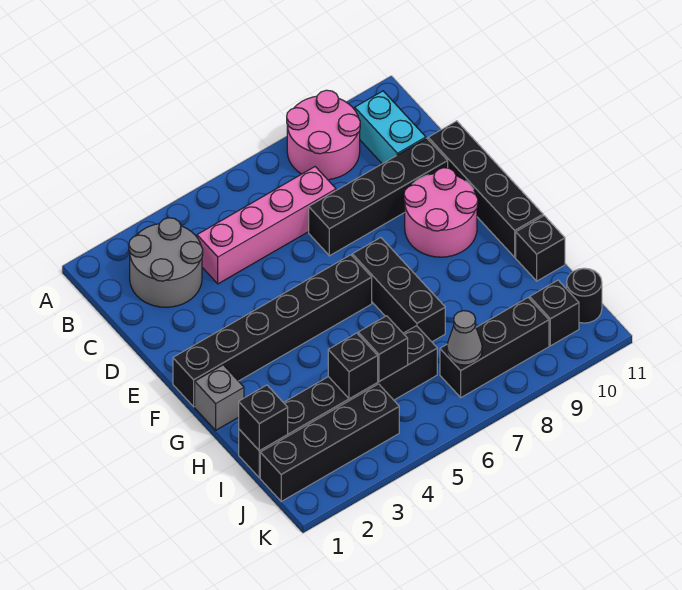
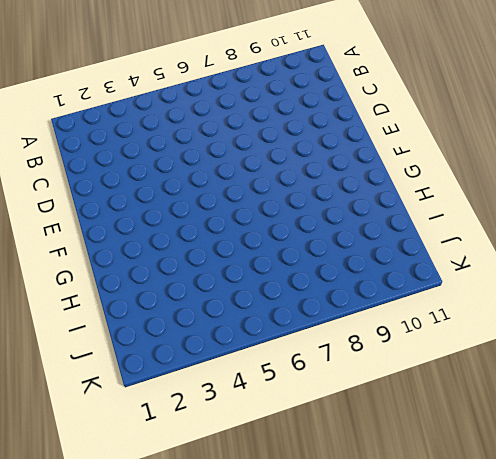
none -> pink round brick A8:B9 level 1
none -> grey round brick B2:C3 level 1
none -> cyan brick B10:C10 level 1

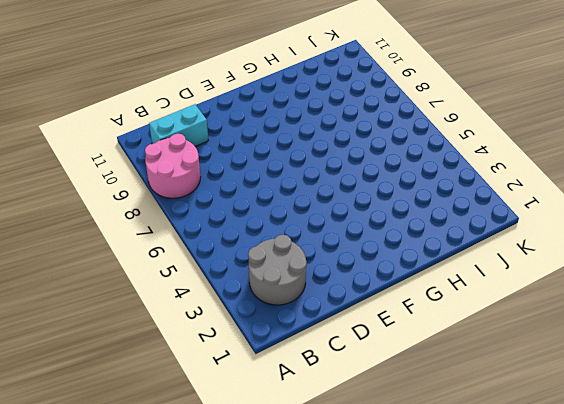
none -> pink brick C4:C7 level 1
none -> black brick D7:D10 level 1
none -> black brick D11:G11 level 1

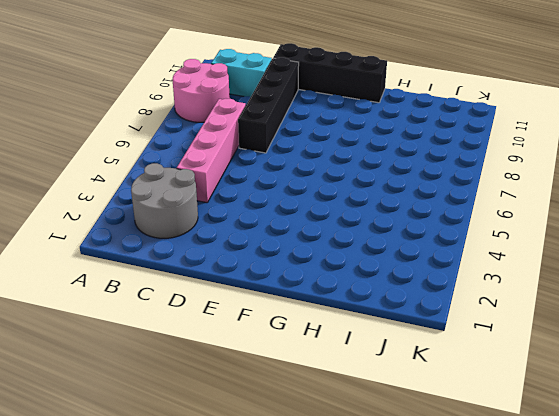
none -> pink round brick E9:F10 level 1
none -> black brick F1:F6 level 1
none -> black brick F7:H7 level 1

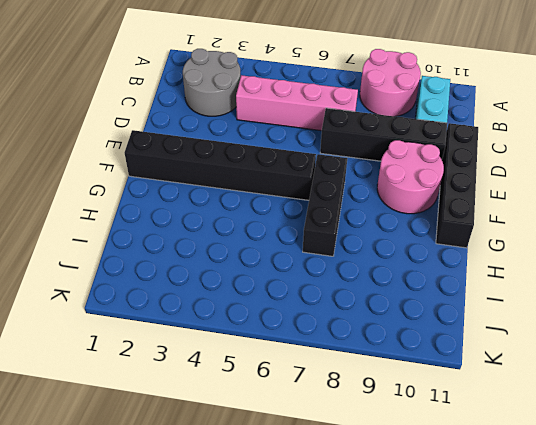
none -> grey brick G1 level 1
none -> black brick H11 level 1
none -> black brick I1:I6 level 1

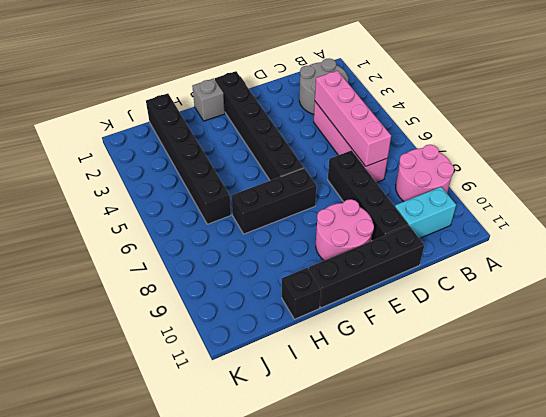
pink brick C4:C7 level 2 -> none
none -> black brick J1:J4 level 1
none -> black brick J7:J9 level 1
none -> black brick J10 level 1

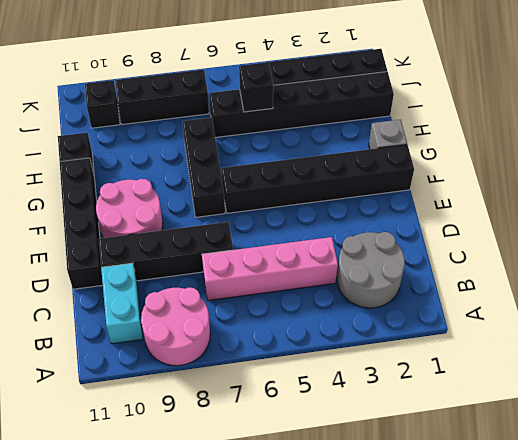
none -> black round brick J11 level 1
none -> black brick I1 level 2
none -> black brick I4 level 2

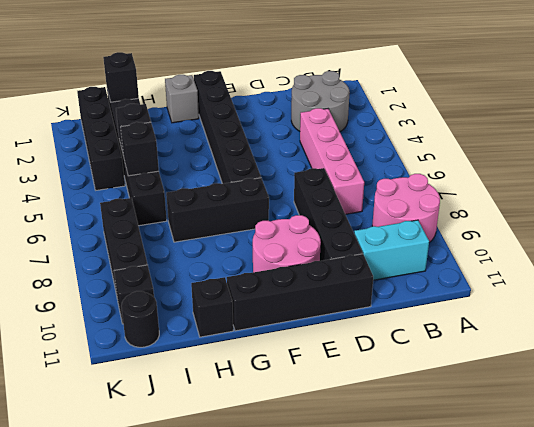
none -> grey cone J7 level 2

